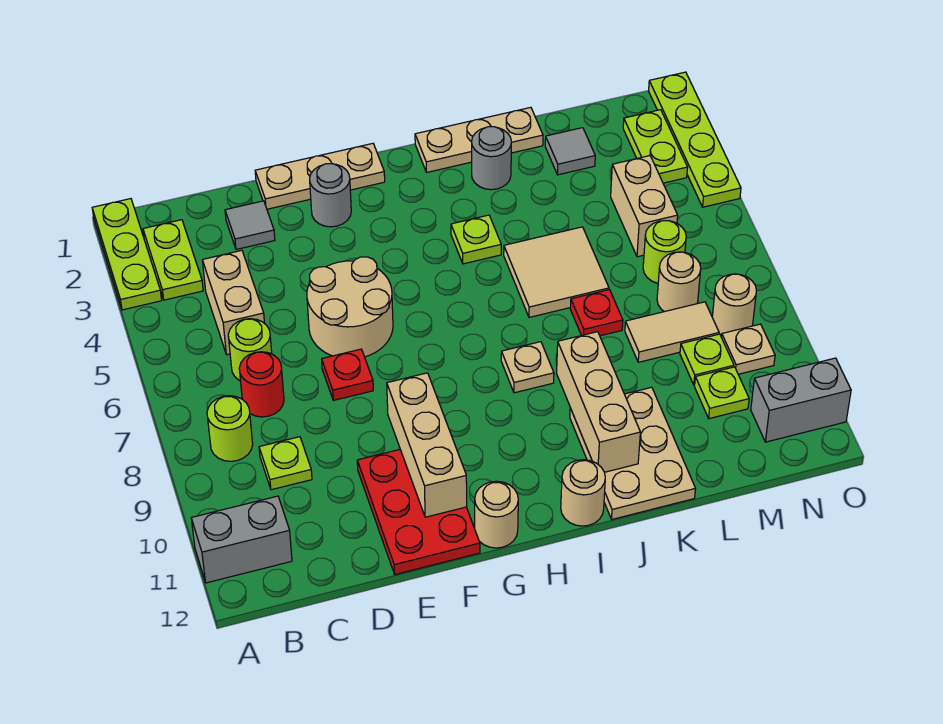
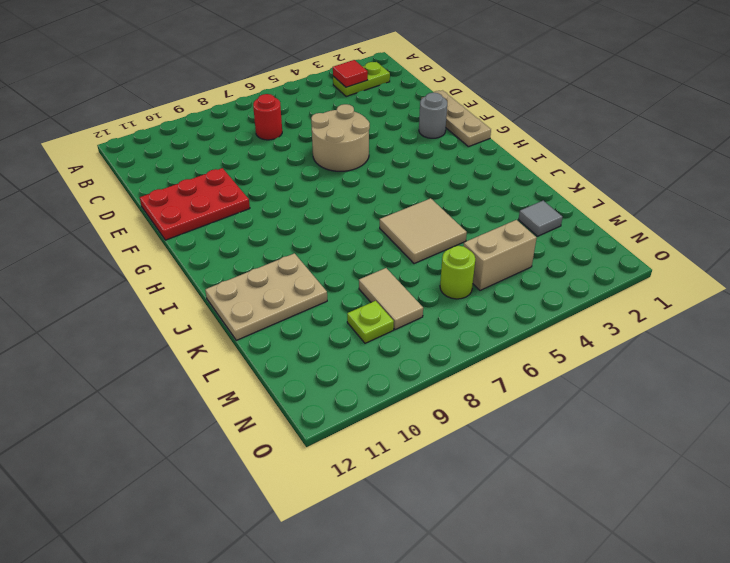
red tile B3 level 2 -> none
none -> lime plate A1:A3 level 1
none -> grey brick A11:B11 level 1
none -> lime round brick B8 level 1
none -> tan brick C4:C5 level 1

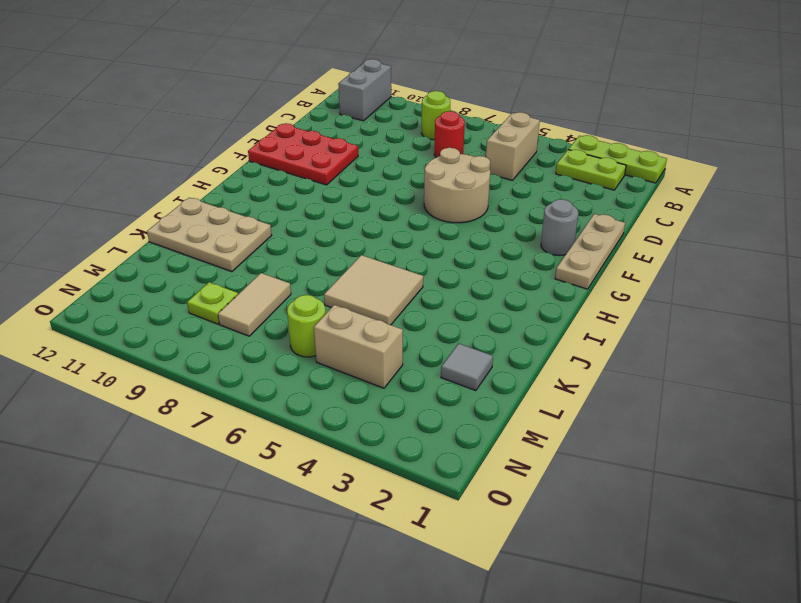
tan brick B5:C5 level 1 -> tan brick C4:C5 level 1
none -> lime round brick C6 level 1
none -> lime plate C9 level 1
none -> grey tile D2 level 1
none -> red plate E7 level 1

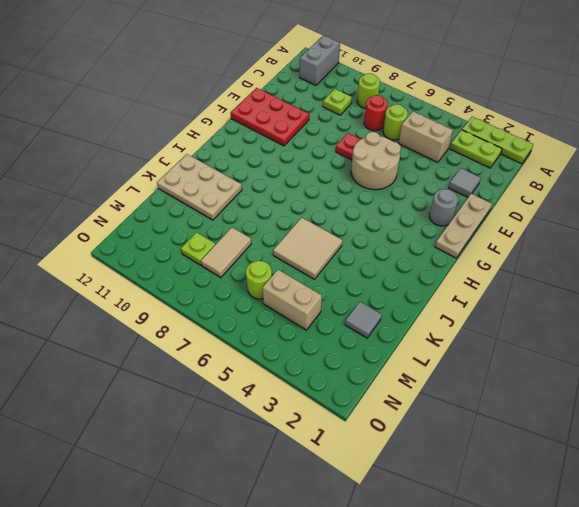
none -> tan round brick G12 level 1
none -> tan plate I1:K1 level 1
none -> lime plate I4 level 1
none -> tan plate I8 level 1

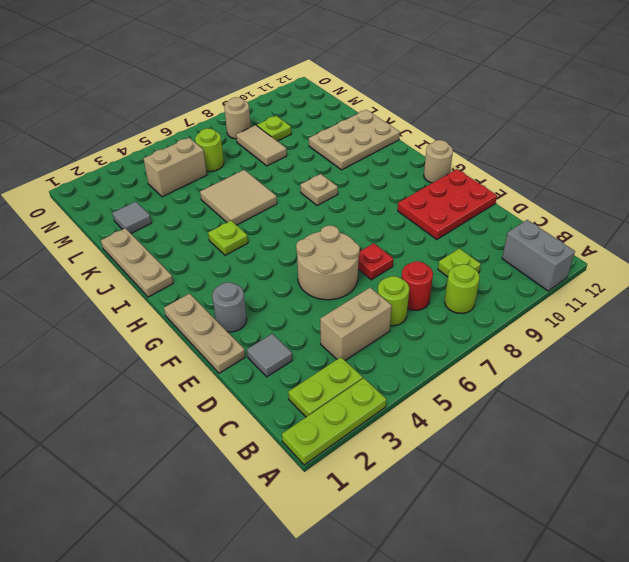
none -> tan round brick I12 level 1
none -> grey round brick J2 level 1
none -> red plate K7 level 1
none -> tan round brick M7 level 1

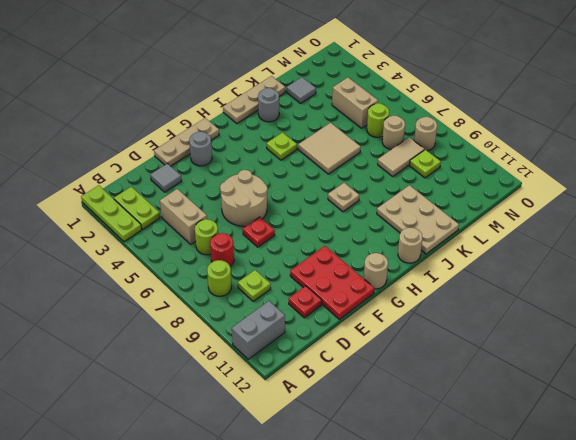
red plate D11 level 1 -> red plate K7 level 1
none -> lime plate M10 level 1
none -> lime plate N2:N3 level 1
none -> tan plate N9 level 1
none -> grey brick N11:O11 level 1

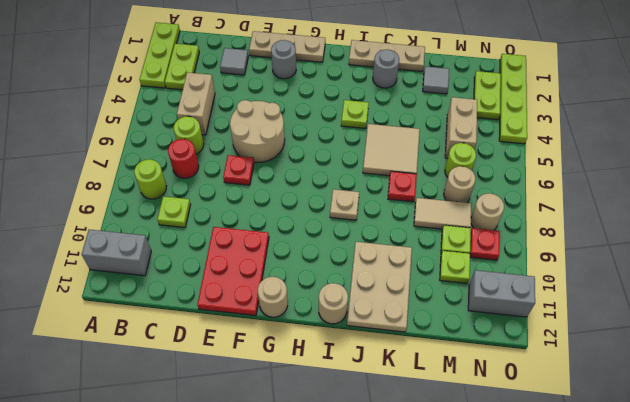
red plate N9 level 1 -> tan plate N9 level 1
none -> tan brick F9:F11 level 2
none -> tan brick J9:J11 level 2

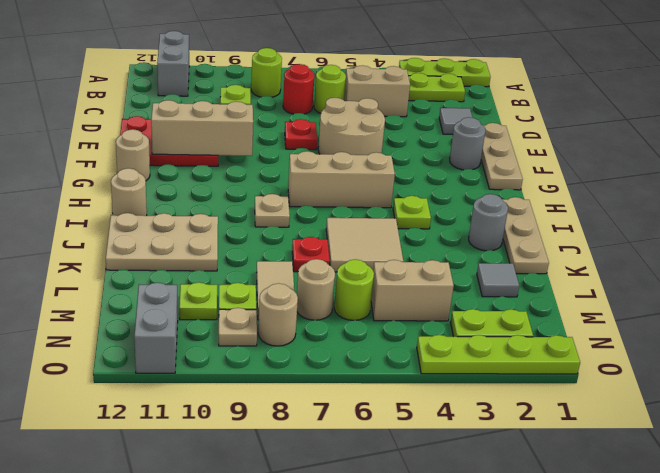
tan brick H5:H7 level 1 -> tan brick J9:J11 level 2

